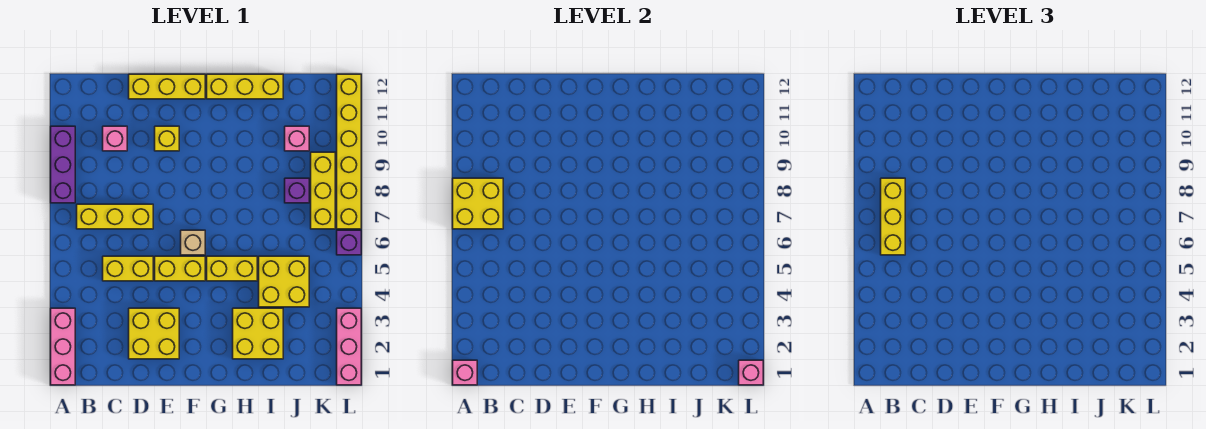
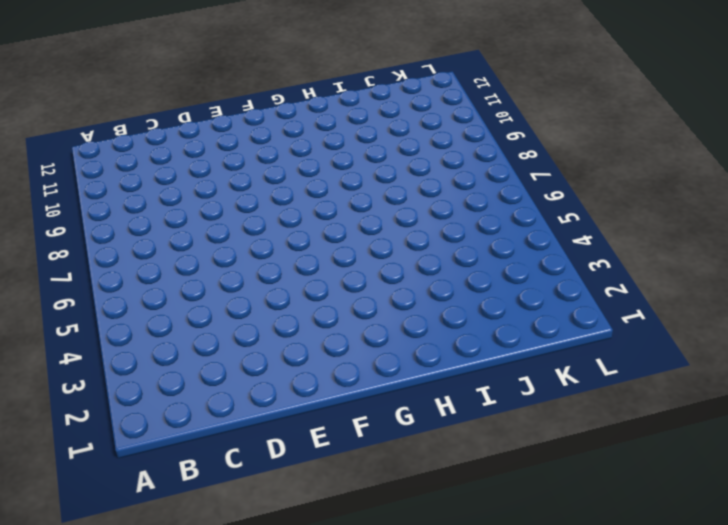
none -> pink brick A1:A3 level 1
none -> purple brick A8:A10 level 1
none -> yellow brick B7:D7 level 1

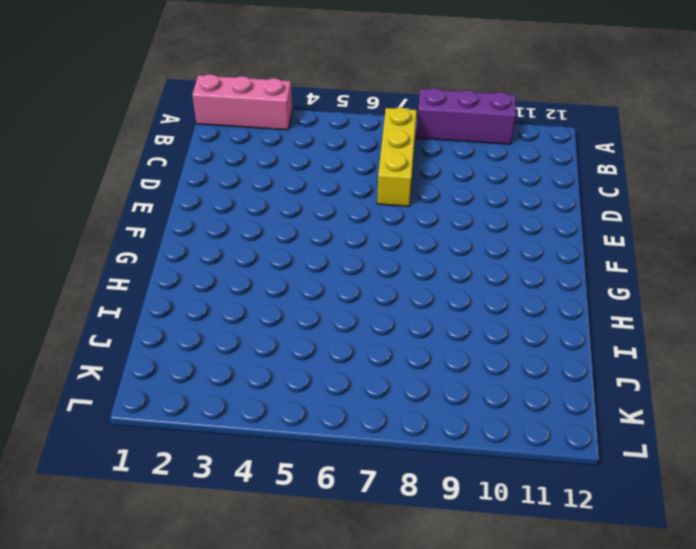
none -> yellow brick C5:D5 level 1
none -> pink brick C10 level 1
none -> yellow brick D2:E3 level 1

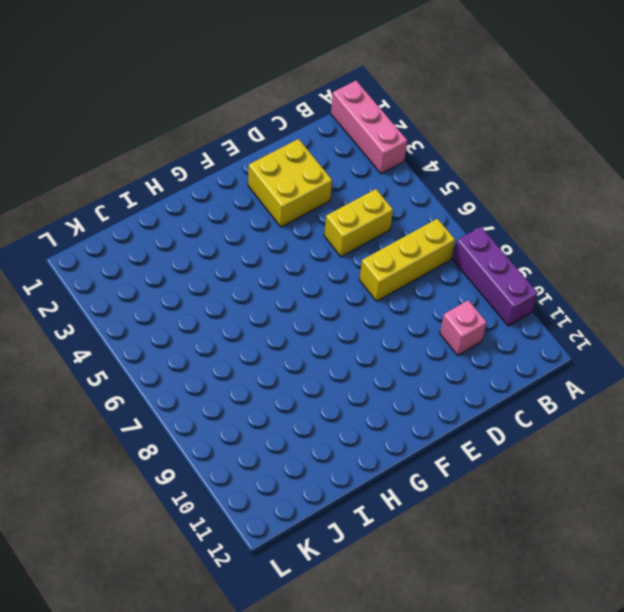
none -> yellow brick D12:F12 level 1
none -> yellow brick E5:F5 level 1
none -> yellow brick E10 level 1

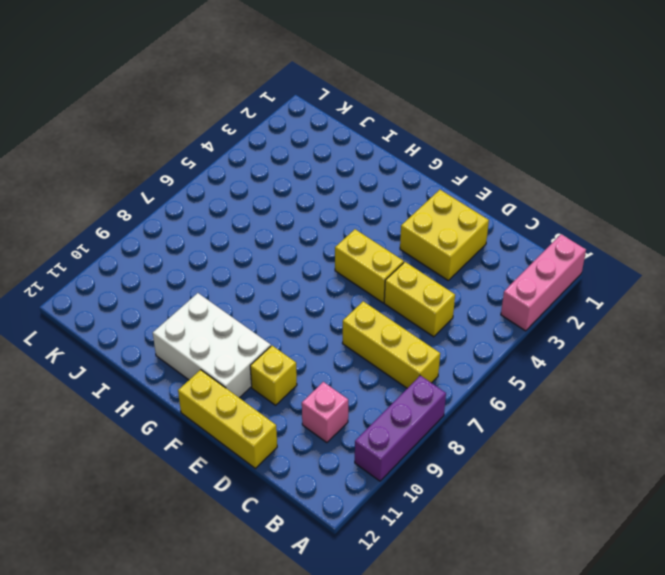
white brick F10:H11 level 1 -> none
none -> tan brick F6 level 1
none -> yellow brick G5:H5 level 1
none -> yellow brick G12:I12 level 1

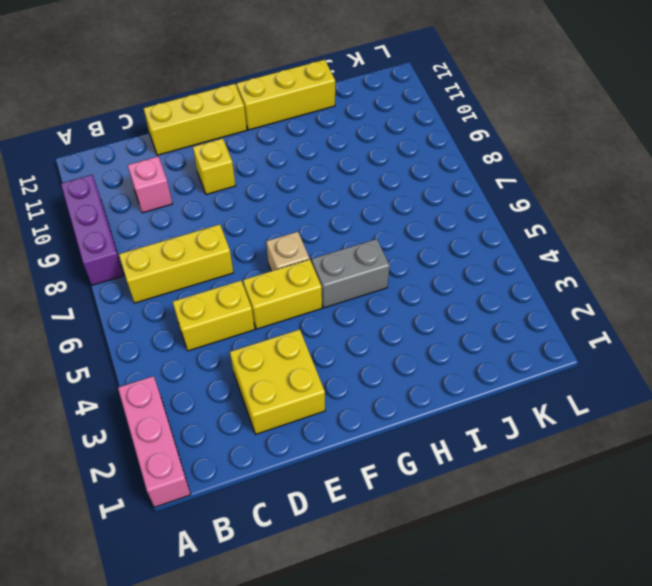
grey brick G5:H5 level 1 -> yellow brick G5:H5 level 1
none -> yellow brick H2:I3 level 1
none -> yellow brick I4:J5 level 1
none -> purple brick J8 level 1

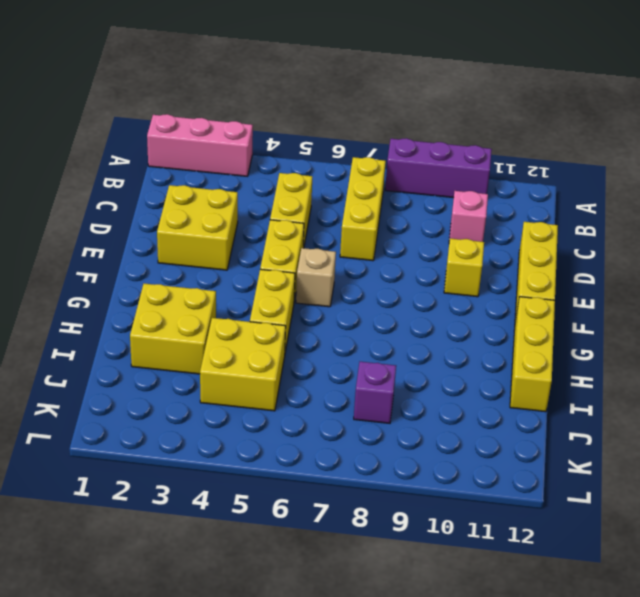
none -> pink brick J10 level 1
none -> yellow brick K7:K9 level 1
none -> pink brick L1:L3 level 1

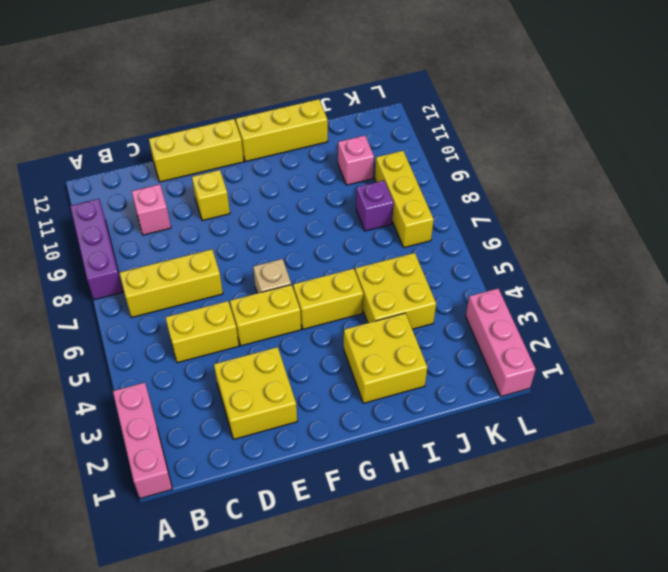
none -> purple brick L6 level 1
none -> yellow brick L7:L12 level 1
none -> pink brick A1 level 2

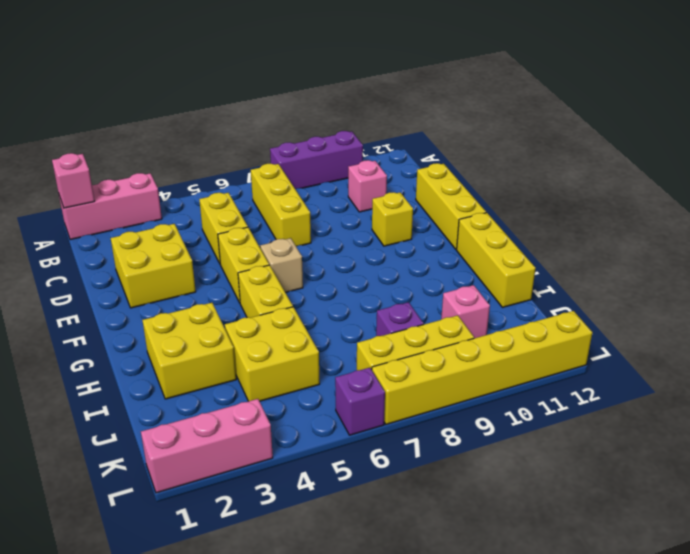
none -> yellow brick A7:B8 level 2
none -> pink brick L1 level 2
none -> yellow brick B6:B8 level 3

